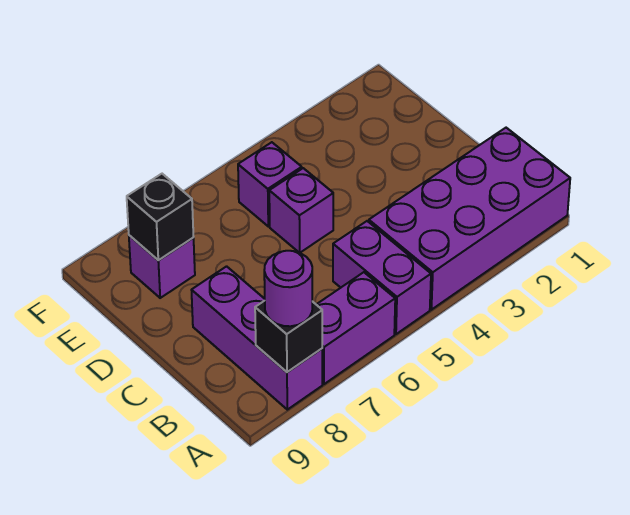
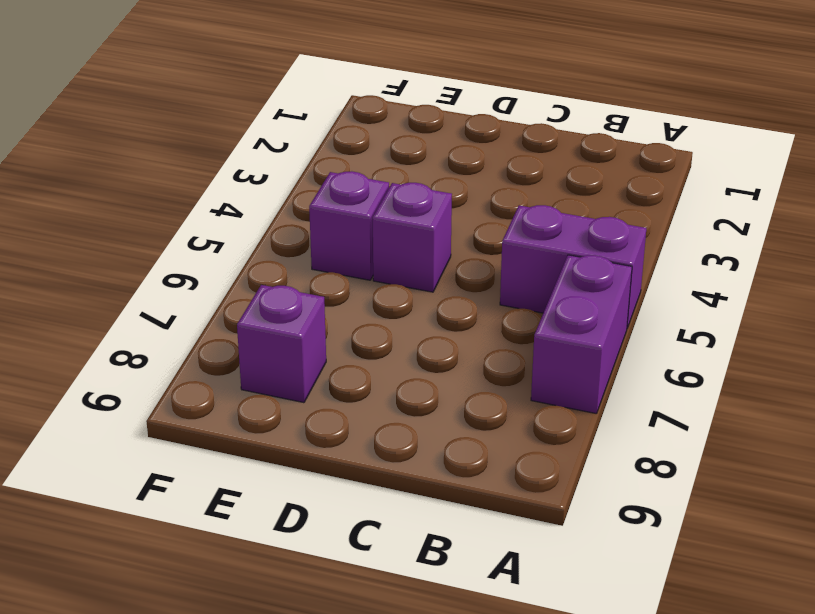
none -> purple brick A1:B4 level 1
none -> purple brick A8:C8 level 1

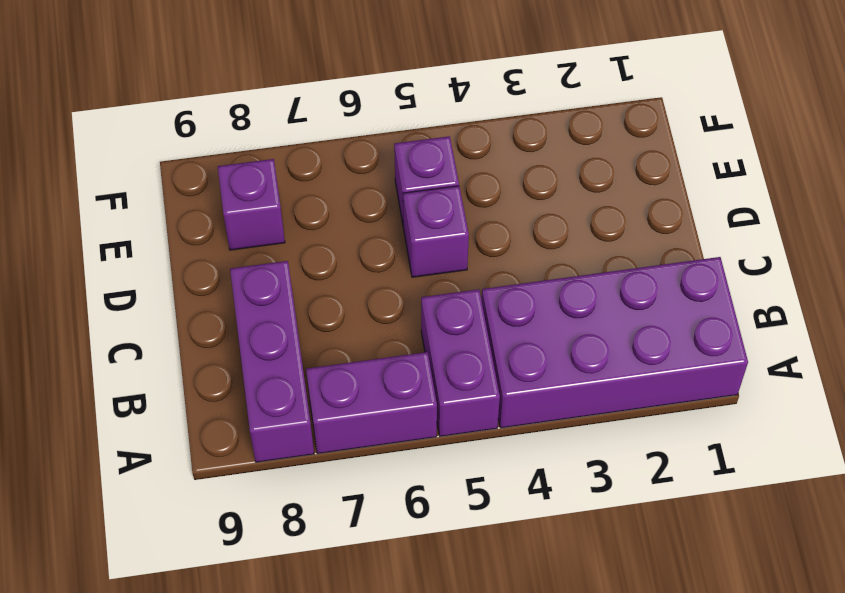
none -> black brick A8 level 2
none -> black brick E8 level 2

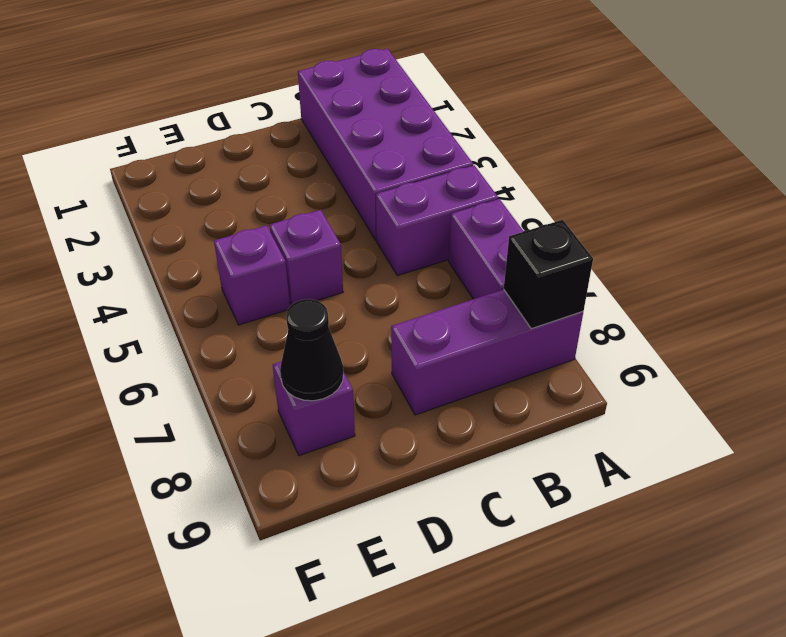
black cone E8 level 2 -> black brick E8 level 2
none -> purple round brick A8 level 3

